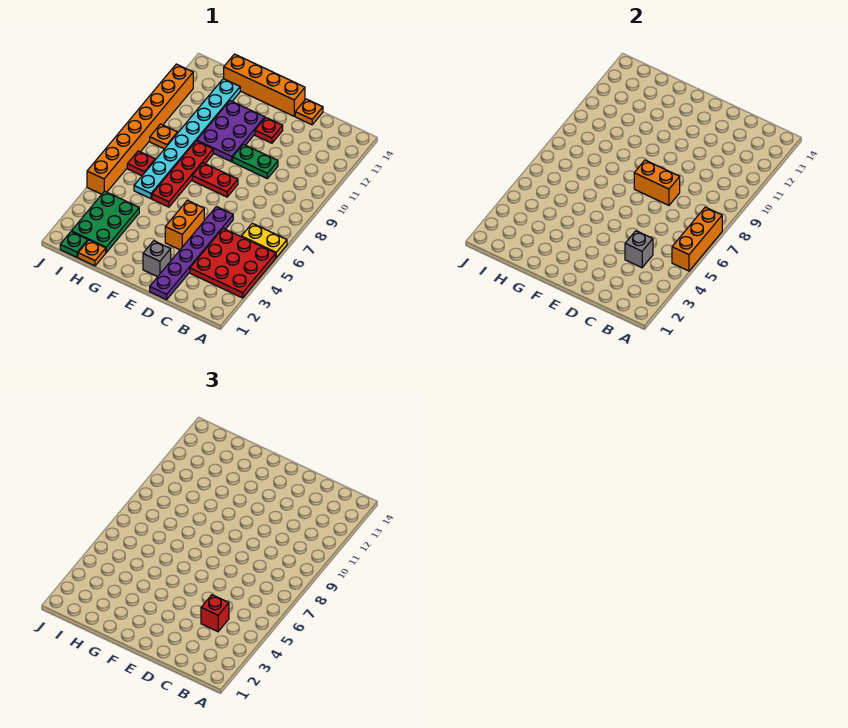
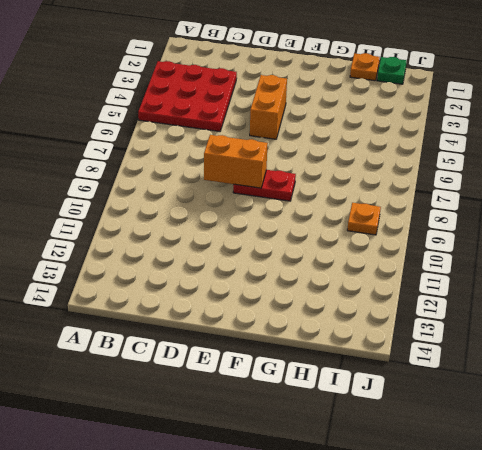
none -> yellow plate A6:B6 level 1
none -> purple plate D1:D6 level 1
none -> green plate D10:E10 level 1

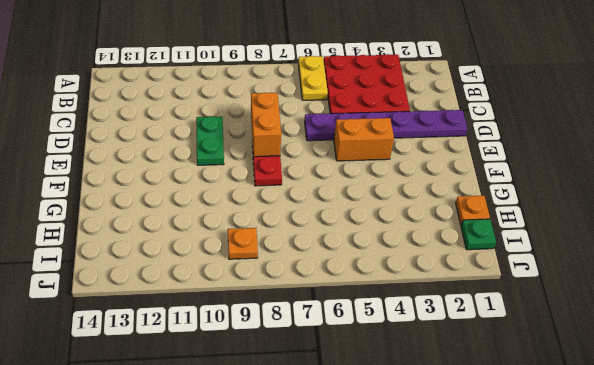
none -> orange plate D14 level 1
none -> grey brick E2 level 1
none -> red plate E12 level 1

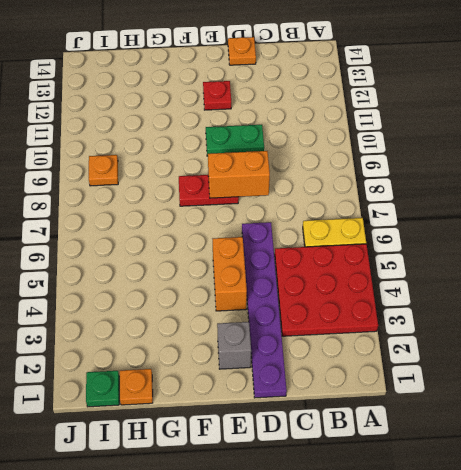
none -> orange brick E14:H14 level 1
none -> purple plate F10:G12 level 1
none -> red plate G6:G9 level 1

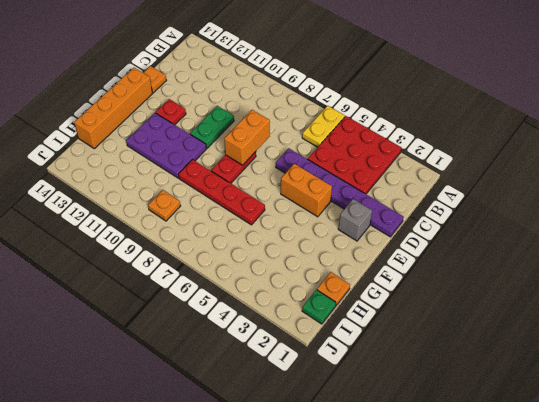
none -> green plate H2:I4 level 1
none -> cyan plate H6:H13 level 1
none -> red plate I7 level 1

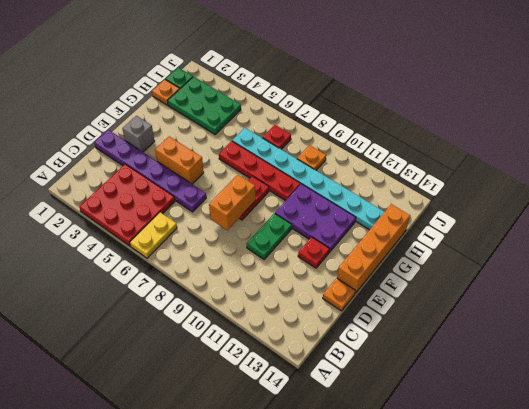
none -> orange brick J5:J12 level 1
none -> orange brick A5:A7 level 2
none -> grey brick C4 level 2

